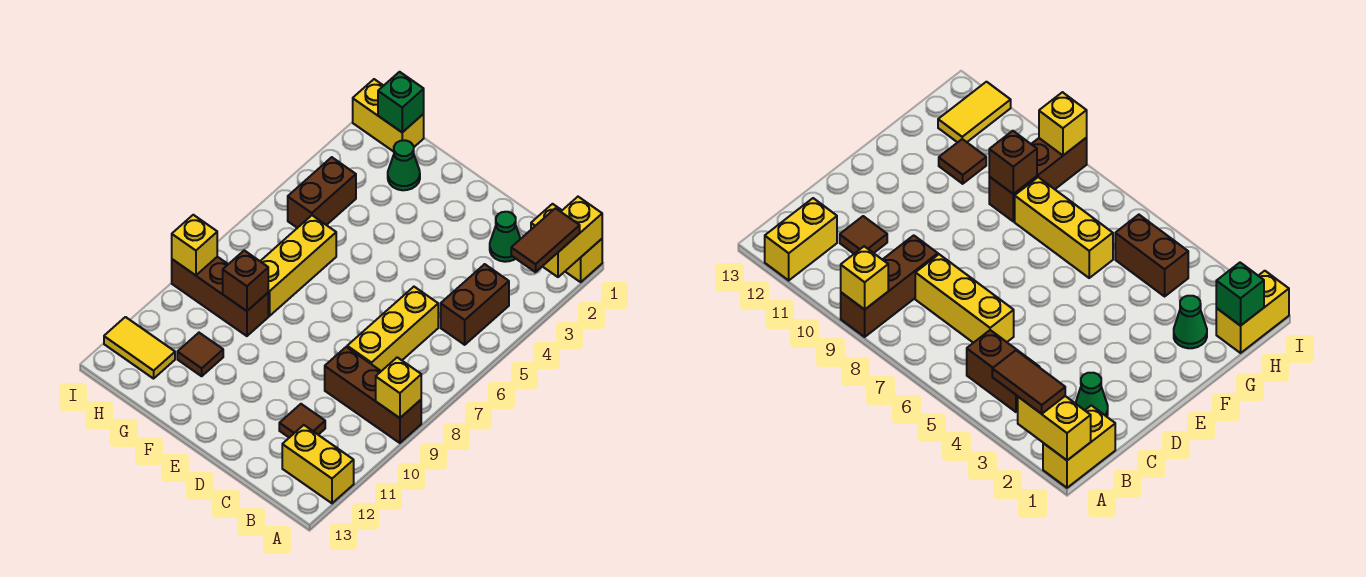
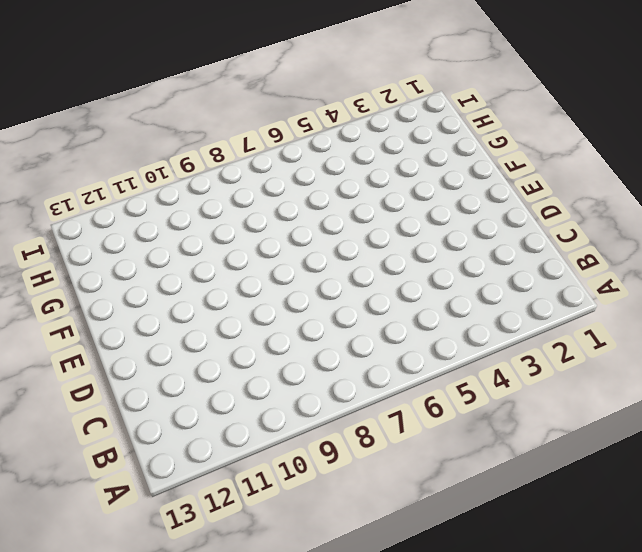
none -> yellow brick A1:B1 level 1
none -> brown brick A9:C9 level 1
none -> yellow brick A12:B12 level 1

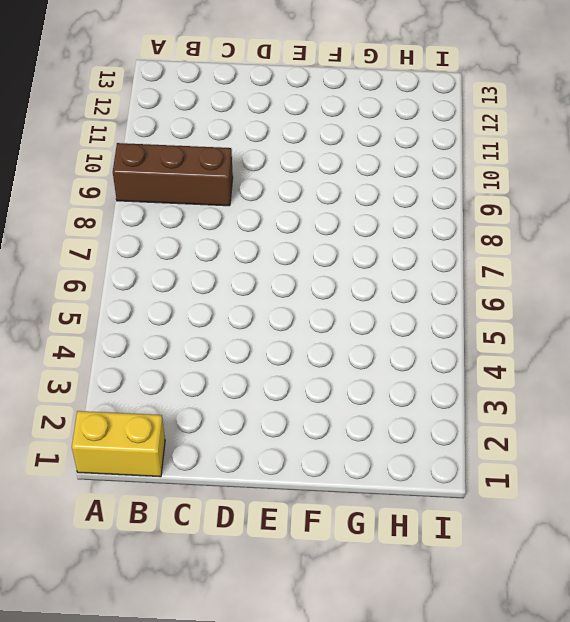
none -> yellow brick A12:B12 level 1
none -> brown brick B4:B5 level 1
none -> green cone C2 level 1

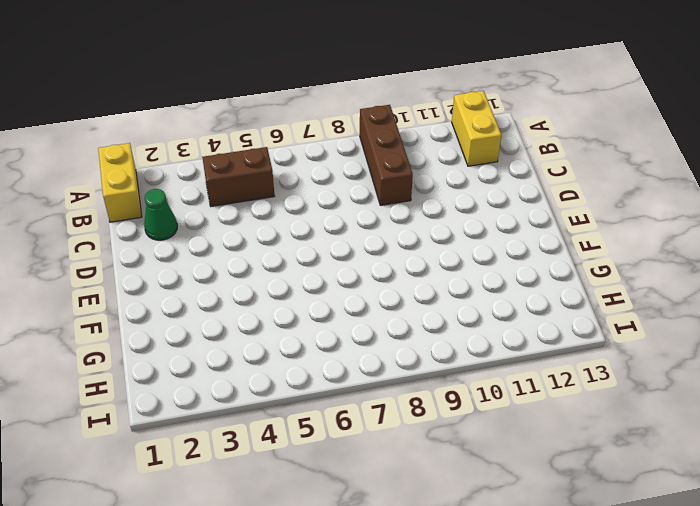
none -> yellow brick C6:C8 level 1
none -> brown tile C11 level 1
none -> green cone G2 level 1

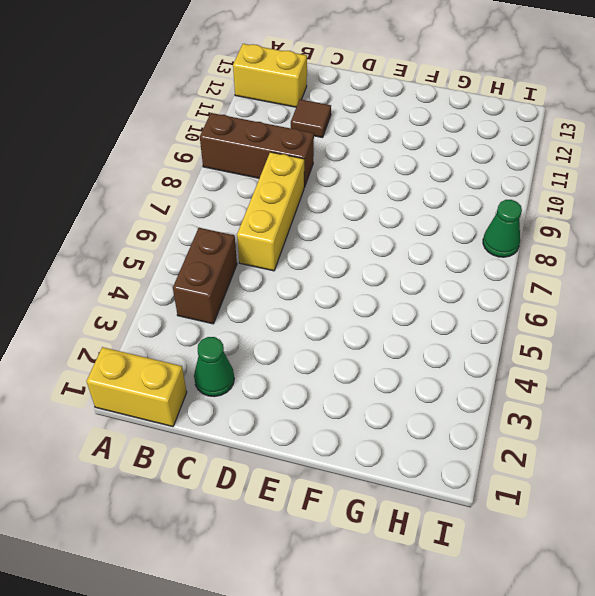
green cone I8 level 1 -> green cone G2 level 1
none -> yellow brick G6:G8 level 1
none -> brown brick G9:I9 level 1
none -> brown tile G11 level 1

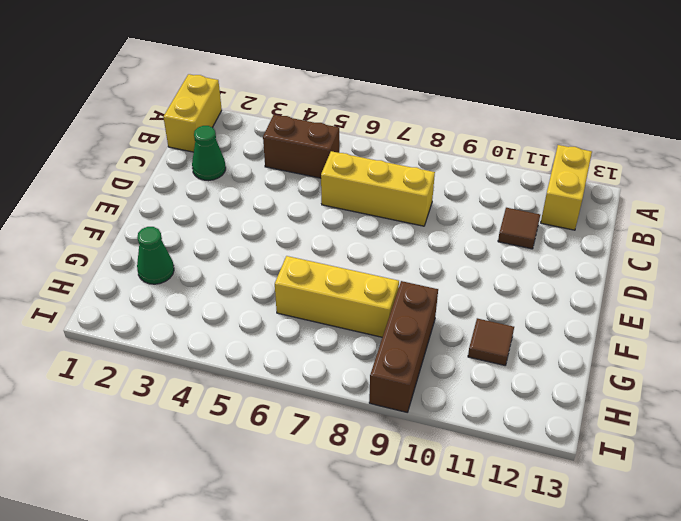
none -> brown brick A9:C9 level 1
none -> yellow brick H1:I1 level 1
none -> brown brick H4:H5 level 1

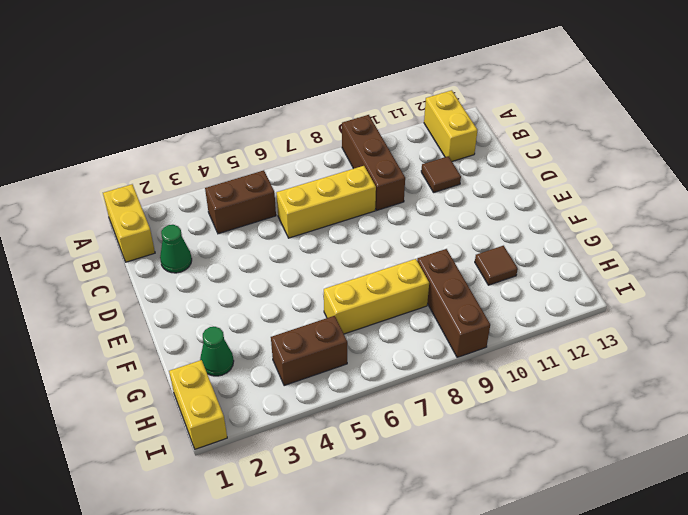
none -> yellow tile H12:I12 level 1
none -> yellow brick A1:A2 level 2
none -> yellow brick A9 level 2

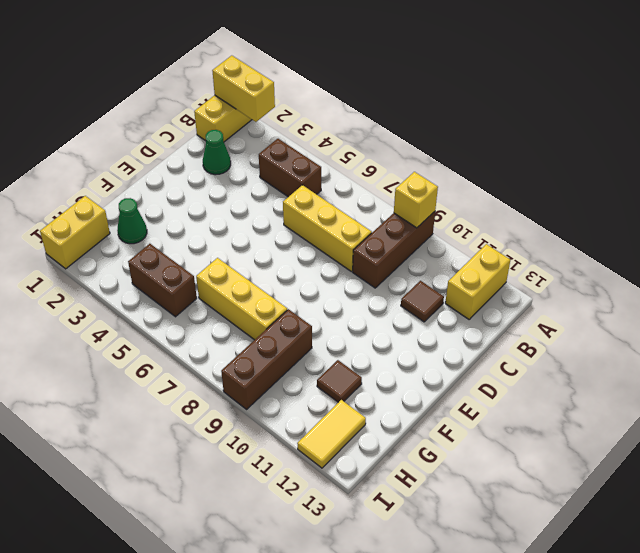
none -> brown brick G9 level 2
none -> green brick H1 level 2
none -> yellow brick I9 level 2

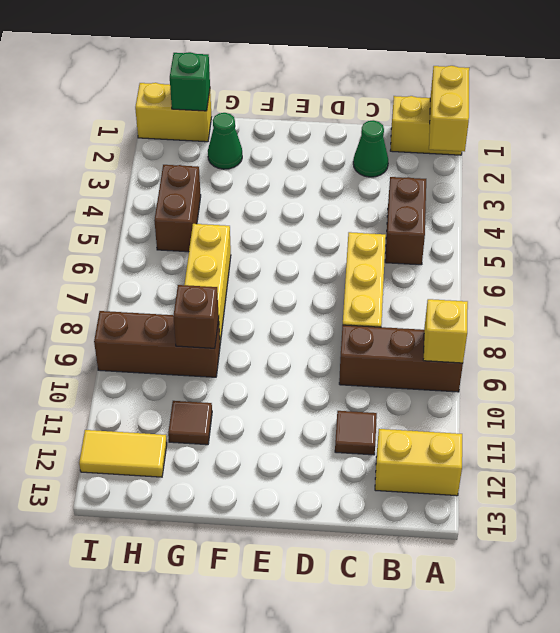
none -> yellow brick I9 level 2
none -> brown tile A2:A3 level 3

